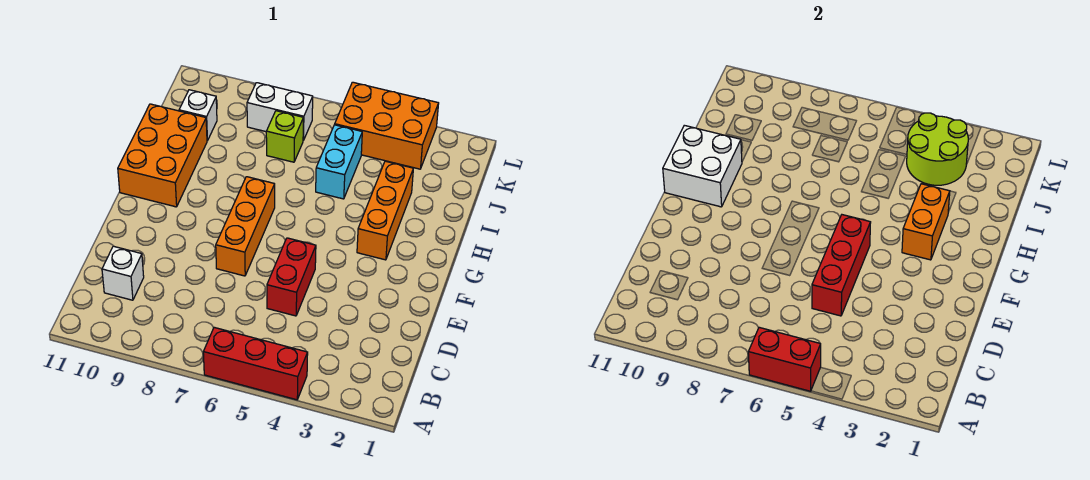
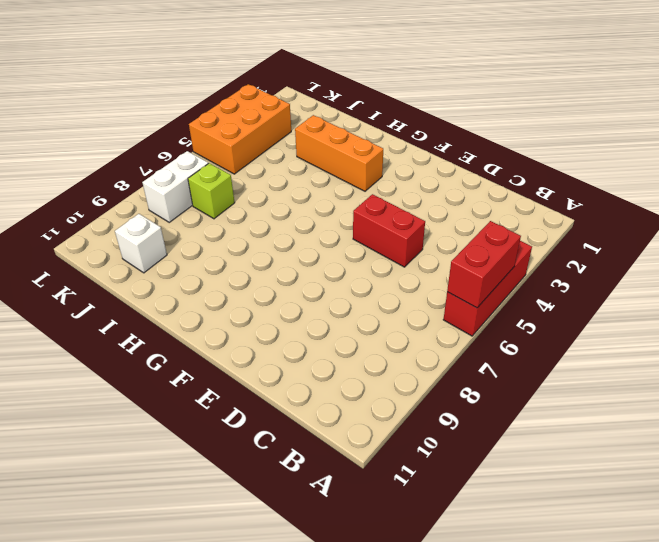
none -> white brick C10 level 1
none -> orange brick E7:G7 level 1
none -> orange brick G10:I11 level 1

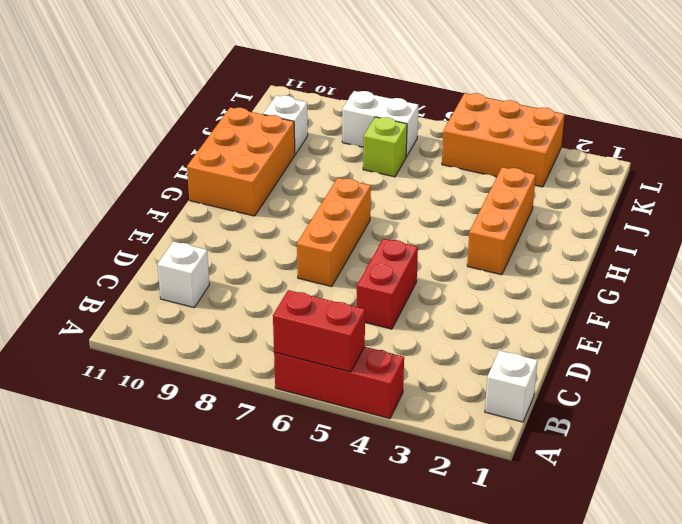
white brick B1 level 1 -> none
none -> cyan brick I5:J5 level 1
none -> red brick D5:F5 level 2
none -> orange brick G3:H3 level 2

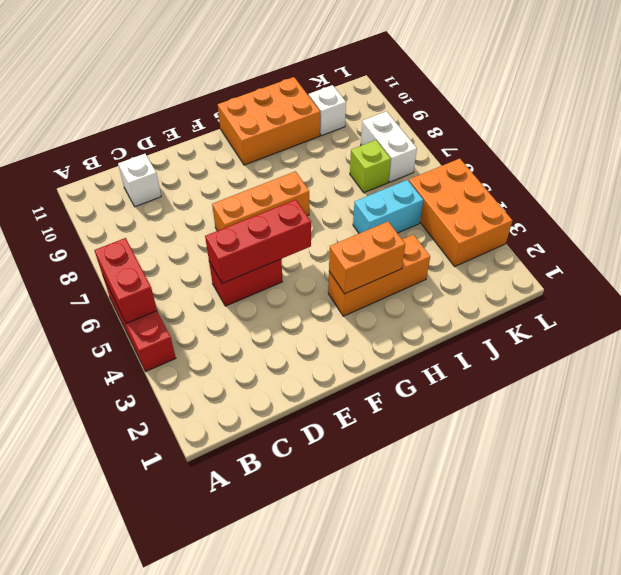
none -> white brick G10:H11 level 2
none -> lime round brick J3:K4 level 2

